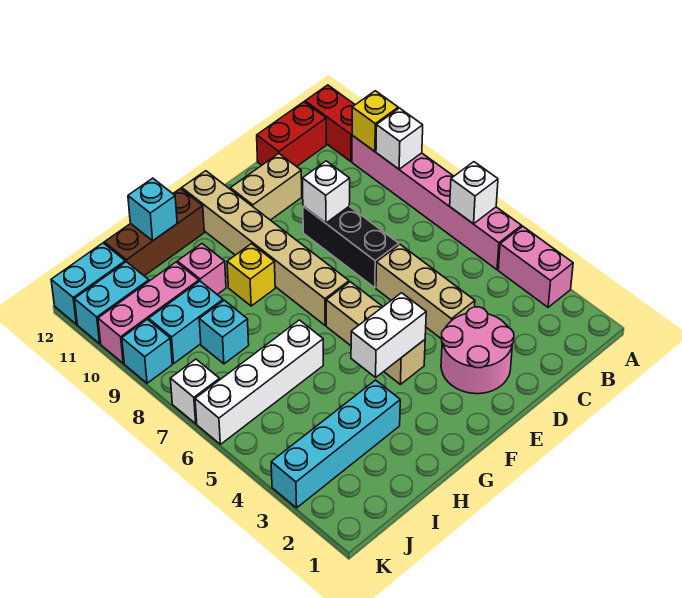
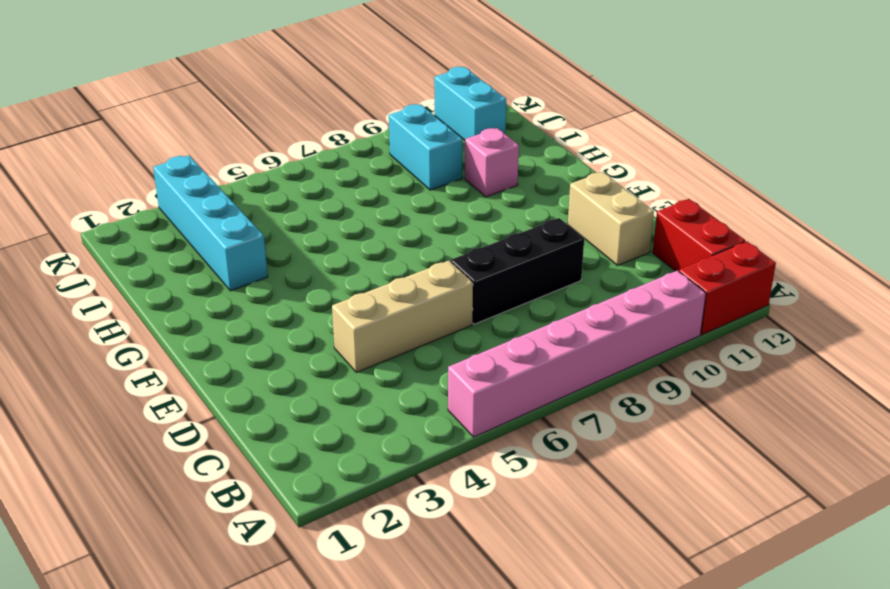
none -> pink brick A3:A4 level 1
none -> pink round brick D2:E3 level 1
none -> tan brick F4:F6 level 1

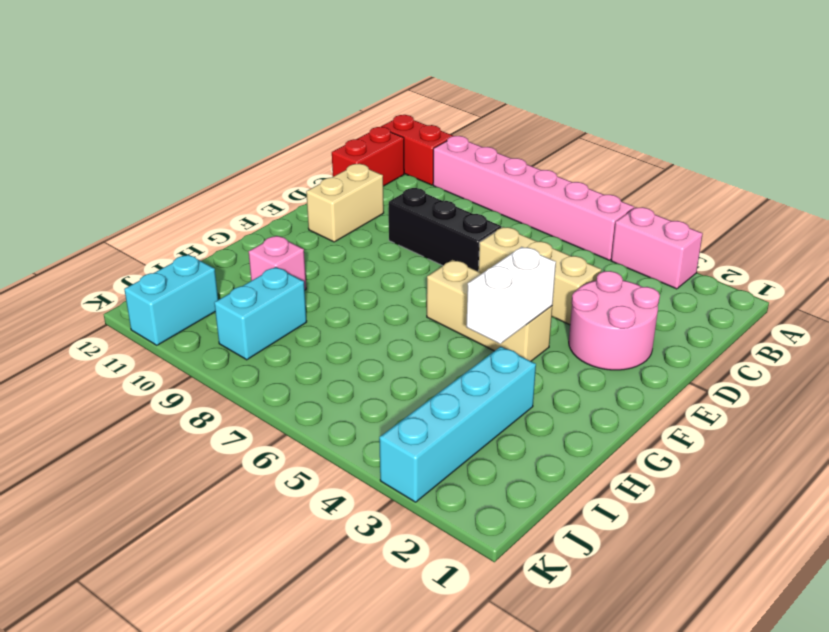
none -> tan brick F7:F12 level 1
none -> yellow brick G9 level 1
none -> brown brick G12:I12 level 1

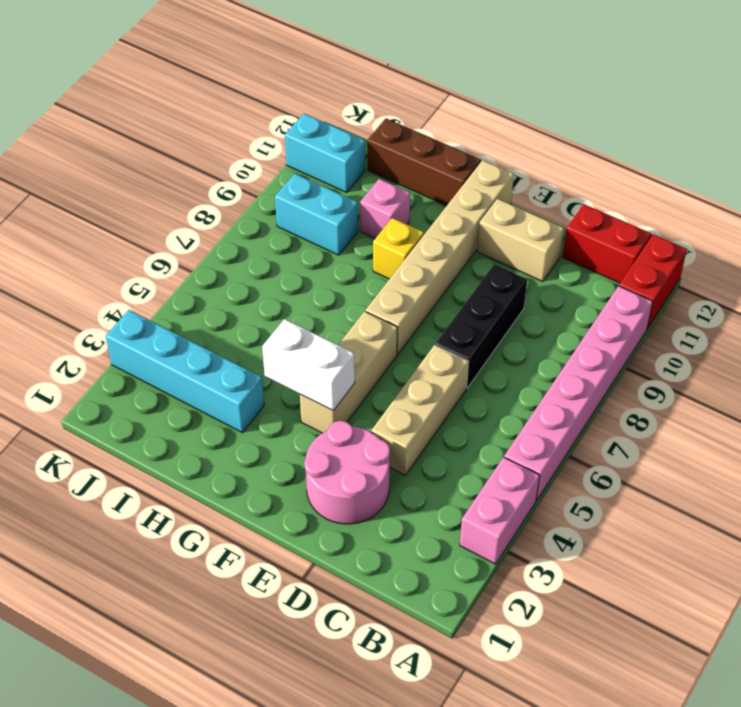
none -> white brick H6:K6 level 1
none -> cyan brick I8 level 1
none -> pink brick I10:K10 level 1

